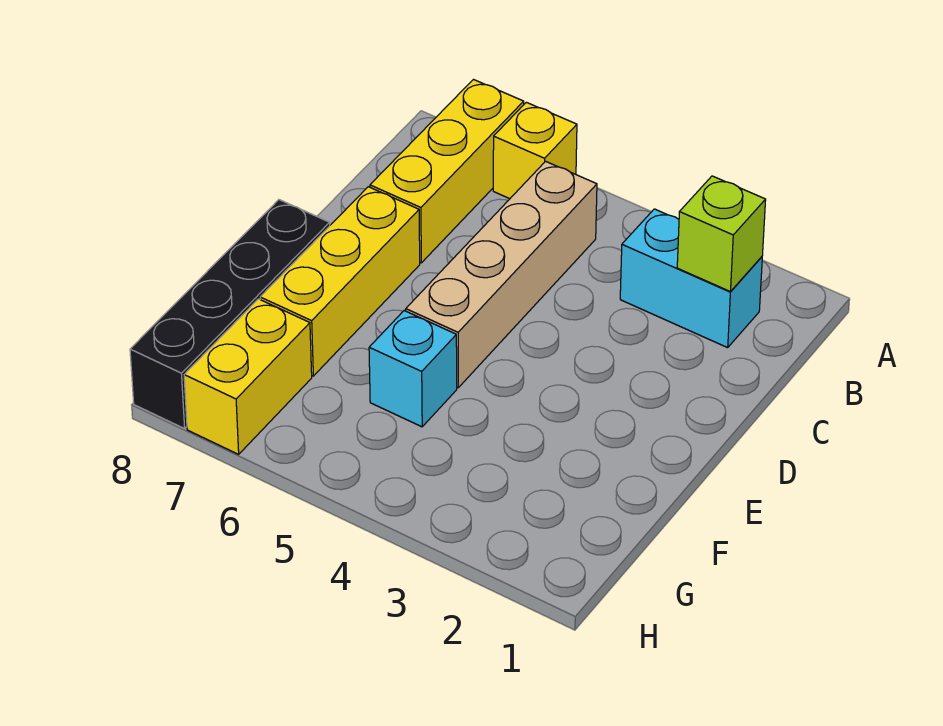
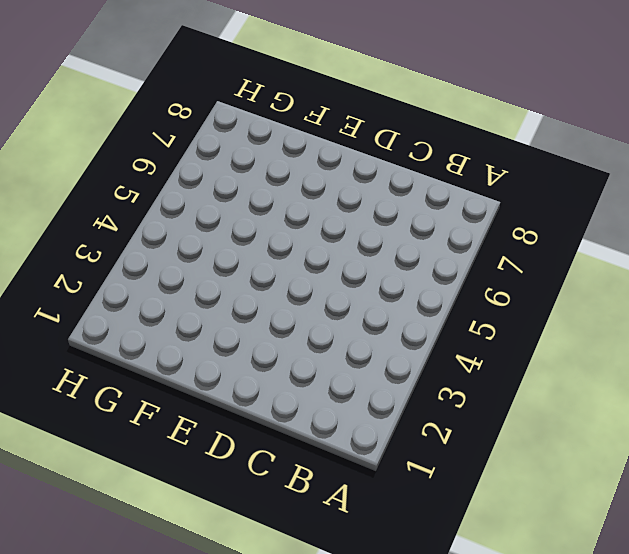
none -> yellow brick A6 level 1
none -> yellow brick A7:C7 level 1

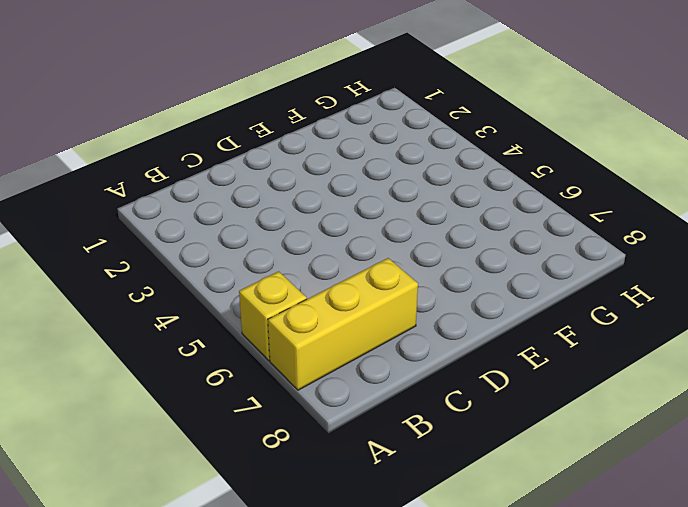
none -> cyan brick B2:B3 level 1
none -> tan brick B5:E5 level 1

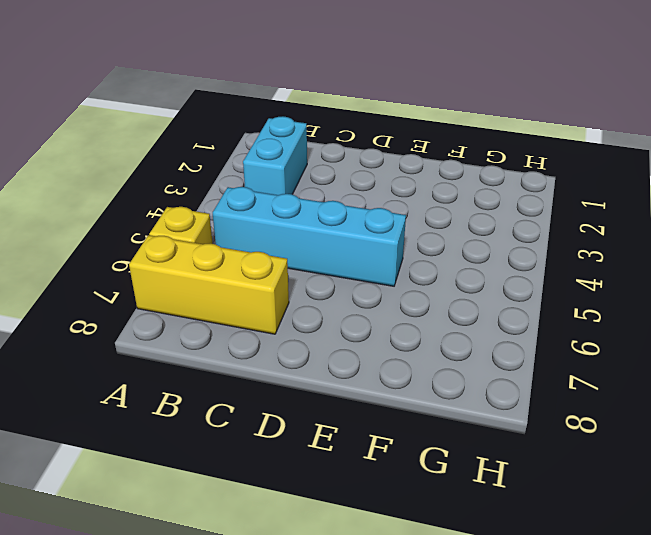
cyan brick B5:E5 level 1 -> tan brick B5:E5 level 1
none -> yellow brick D7:F7 level 1
none -> black brick E8:H8 level 1

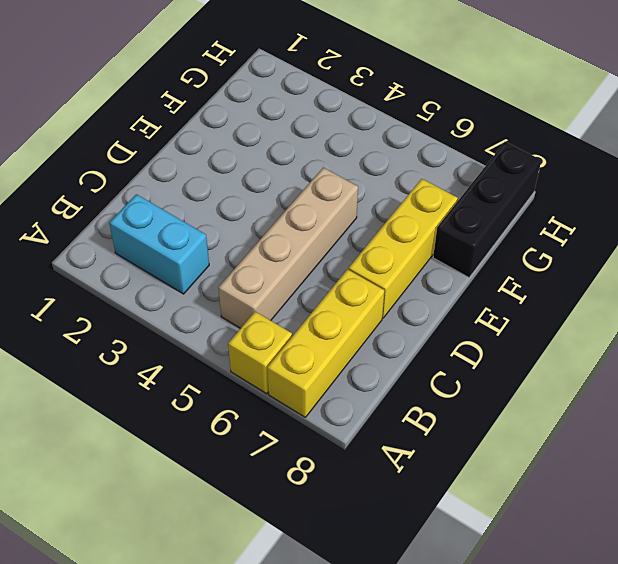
black brick F8:H8 level 1 -> black brick E8:H8 level 1
none -> cyan brick F5 level 1
none -> yellow brick G7:H7 level 1

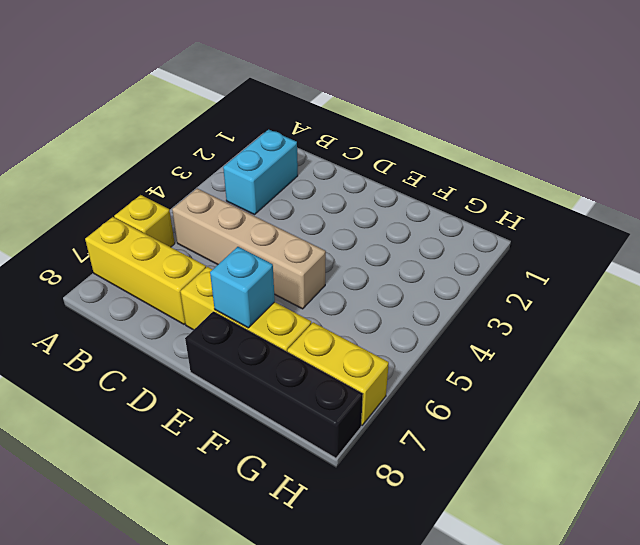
cyan brick E7 level 2 -> cyan brick F5 level 1
none -> lime brick B2 level 2

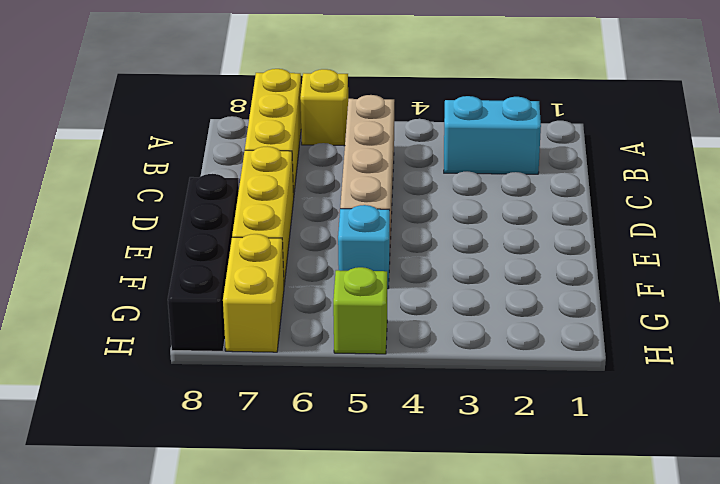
lime brick H5 level 1 -> lime brick B2 level 2

